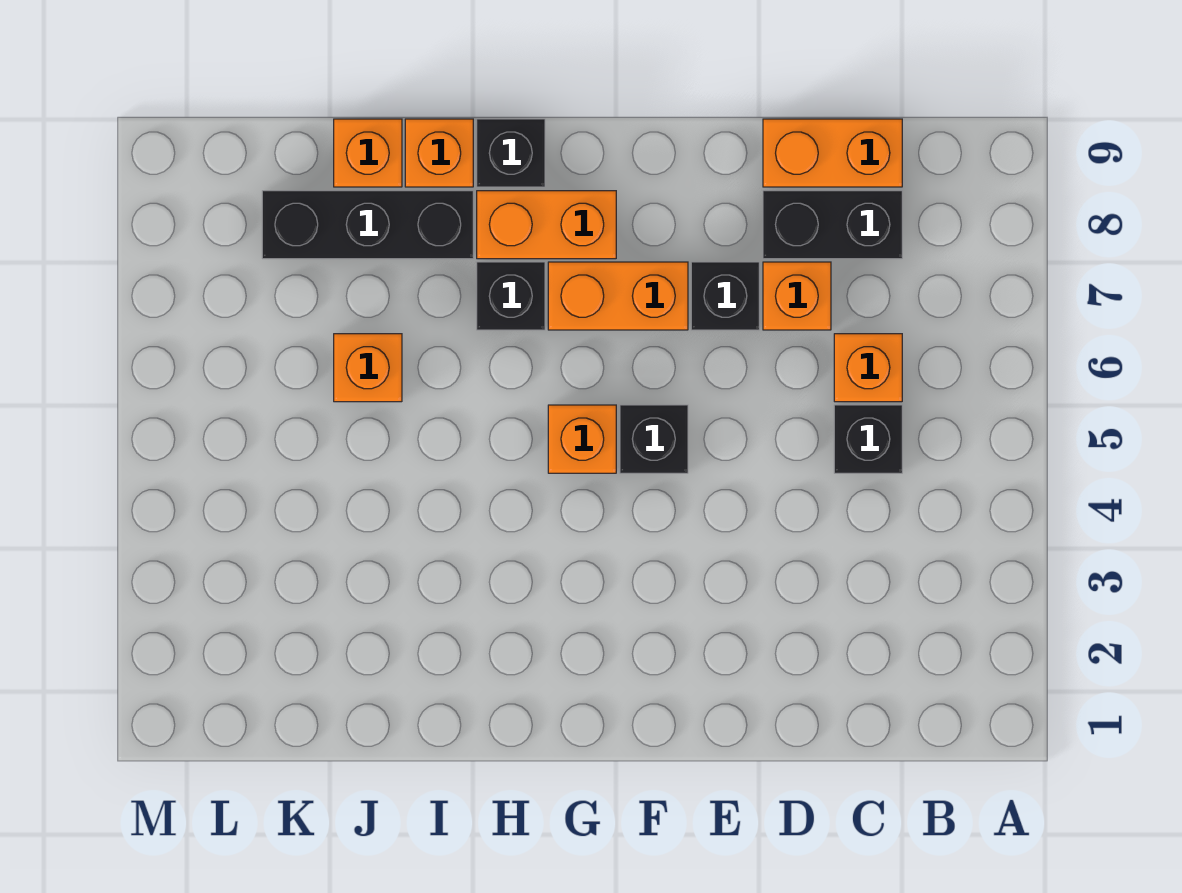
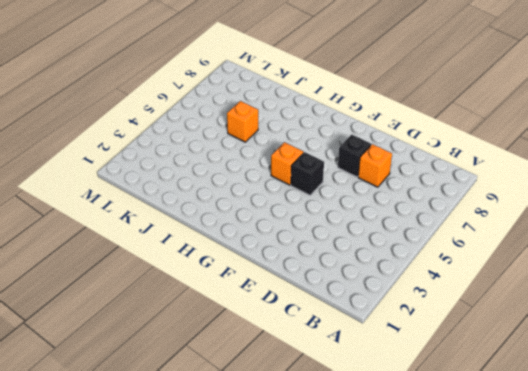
none -> black brick C5 level 1
none -> orange brick C6 level 1
none -> black brick C8:D8 level 1

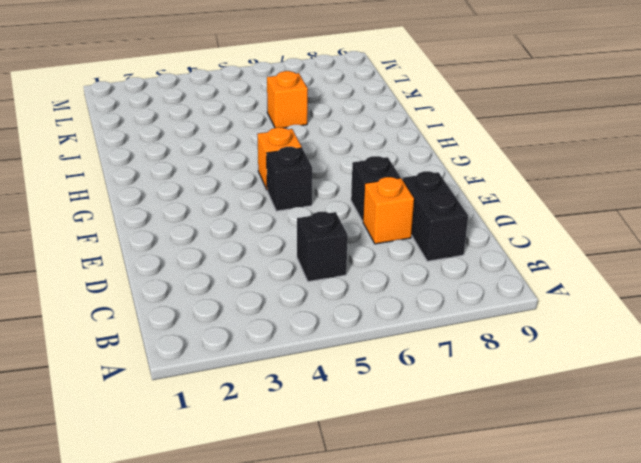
none -> orange brick C6 level 1
none -> orange brick C9:D9 level 1
none -> orange brick F7:G7 level 1

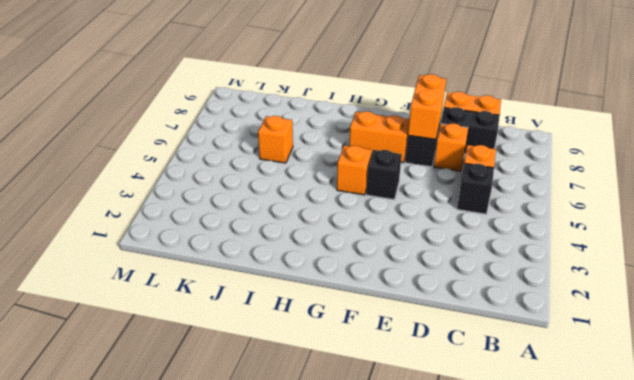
orange brick E7:E8 level 2 -> orange brick G8:H8 level 1
none -> black brick H7 level 1
none -> black brick H9 level 1
none -> black brick I8:K8 level 1

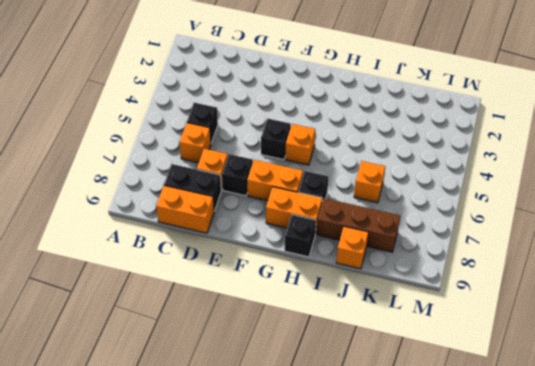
brown brick I8:K8 level 1 -> black brick I8:K8 level 1
none -> orange brick I9 level 1

